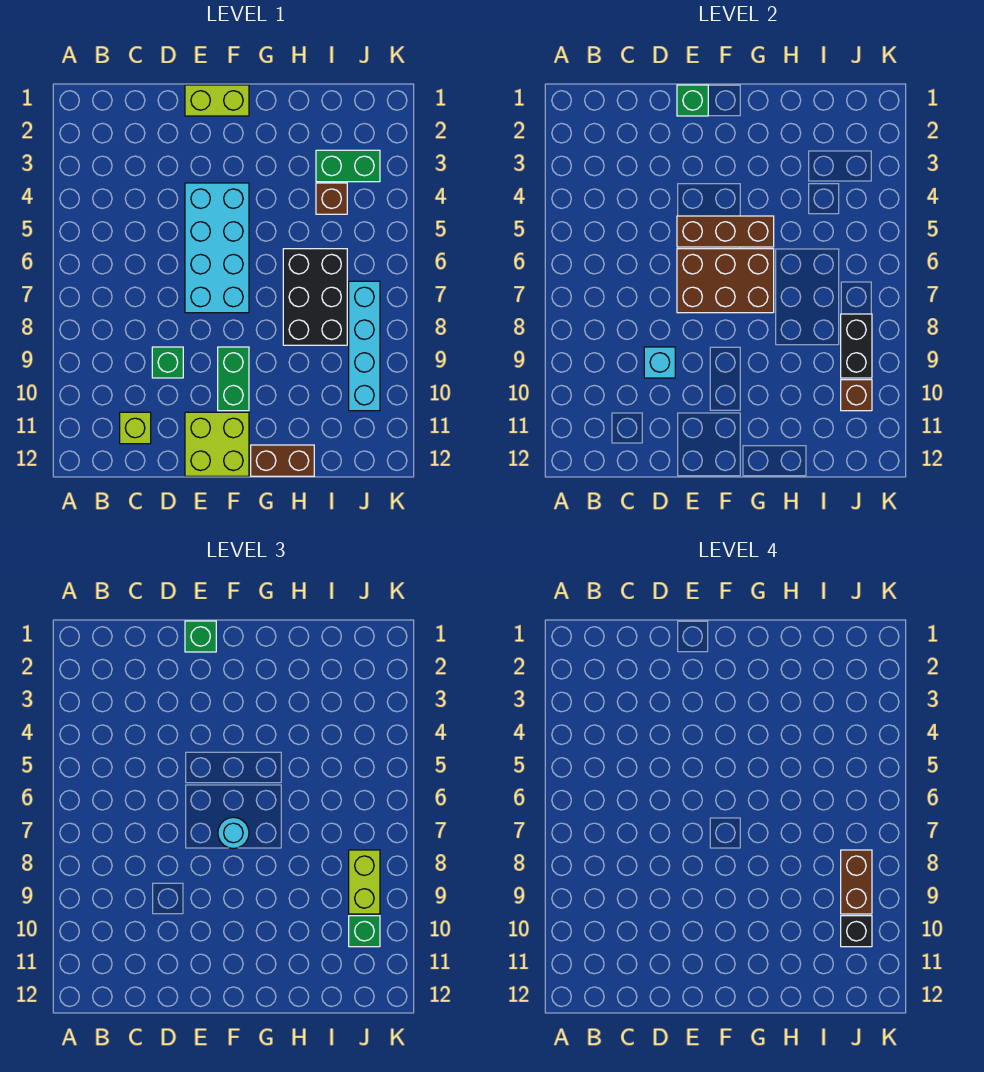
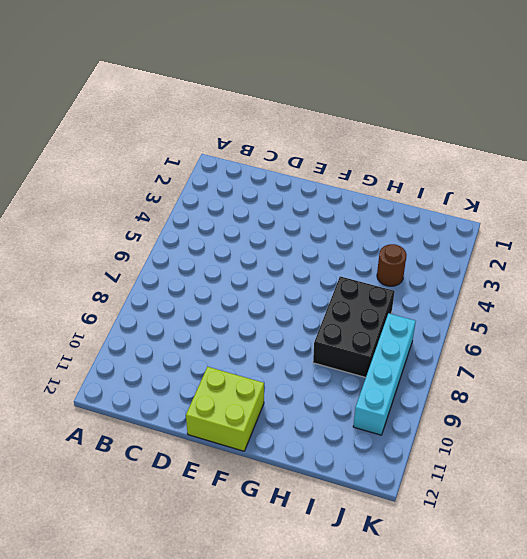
brown round brick I4 level 1 -> brown brick I4 level 1
none -> lime brick C11 level 1
none -> green brick D9 level 1
none -> lime brick E1:F1 level 1

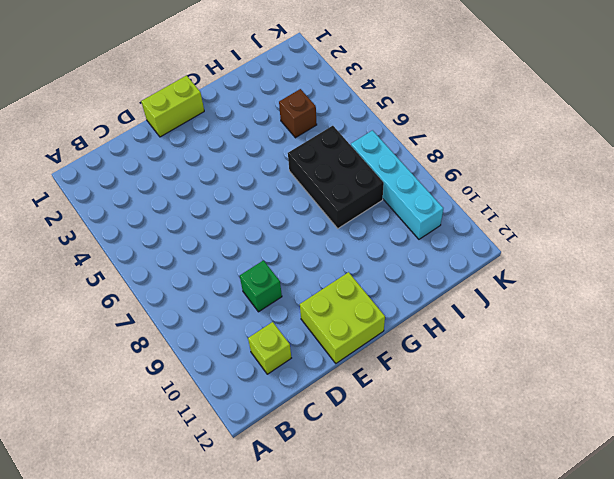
none -> cyan brick E4:F7 level 1
none -> green brick F9:F10 level 1
none -> brown brick G12:H12 level 1

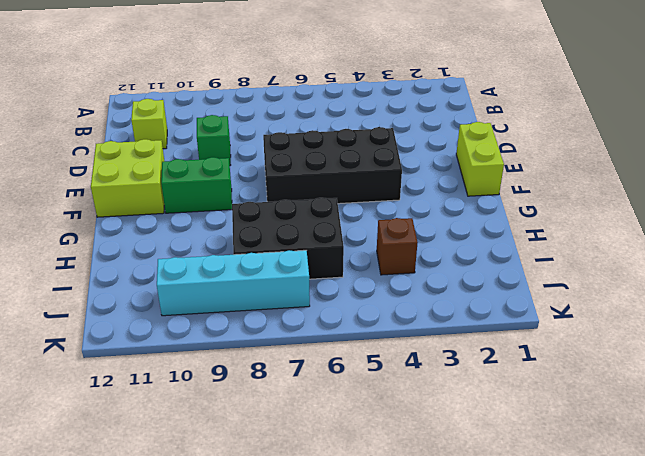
black brick E4:F7 level 1 -> cyan brick E4:F7 level 1
none -> brown brick G12:H12 level 1
none -> green brick I3:J3 level 1
none -> cyan brick D9 level 2

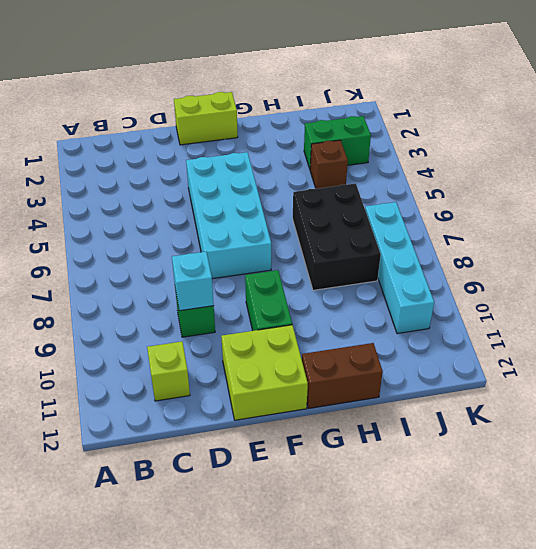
none -> green brick E1 level 2
none -> brown brick E5:G5 level 2
none -> brown brick E6:G7 level 2

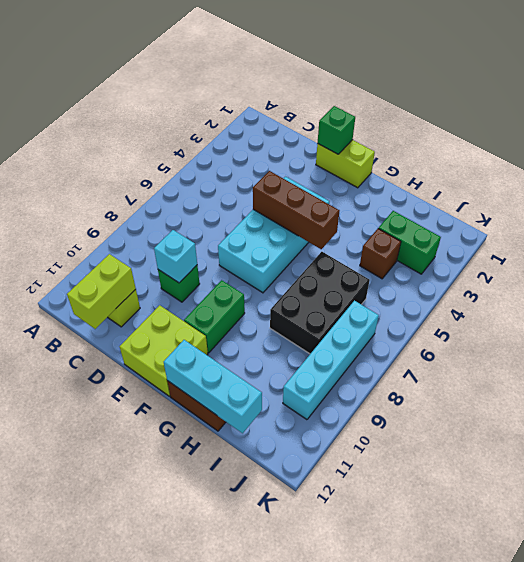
lime brick C11:C12 level 2 -> lime brick J8:J9 level 3
cyan brick G12:I12 level 2 -> none
none -> brown brick E6:G7 level 2
none -> black brick J8:J9 level 2
none -> brown brick J10 level 2

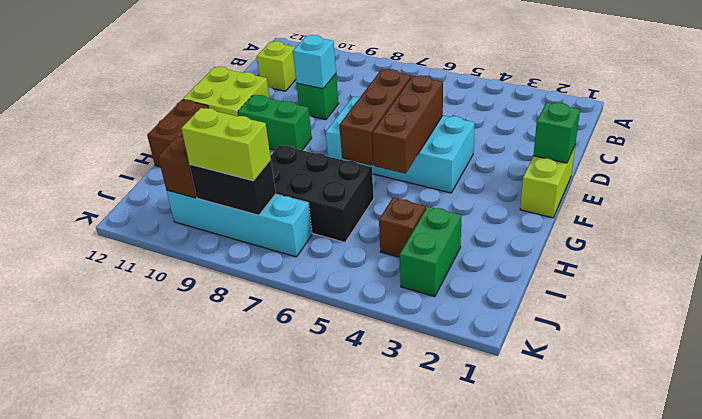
brown brick E6:G6 level 2 -> brown brick E6:G7 level 2
none -> green brick E1 level 3
none -> cyan round brick F7 level 3
none -> green brick J10 level 3

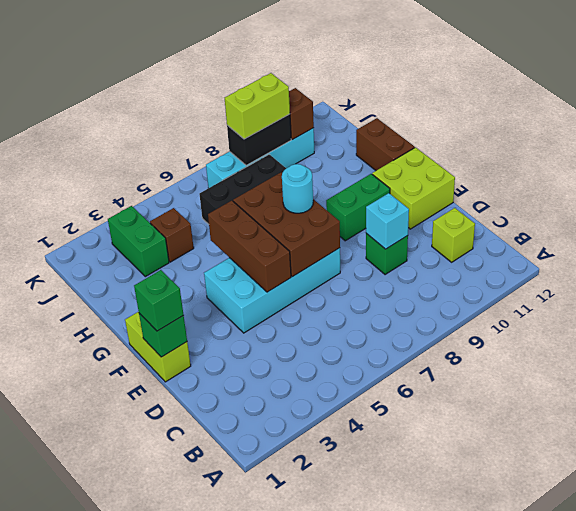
none -> green brick J10 level 3
none -> brown brick J8:J9 level 4
none -> black brick J10 level 4

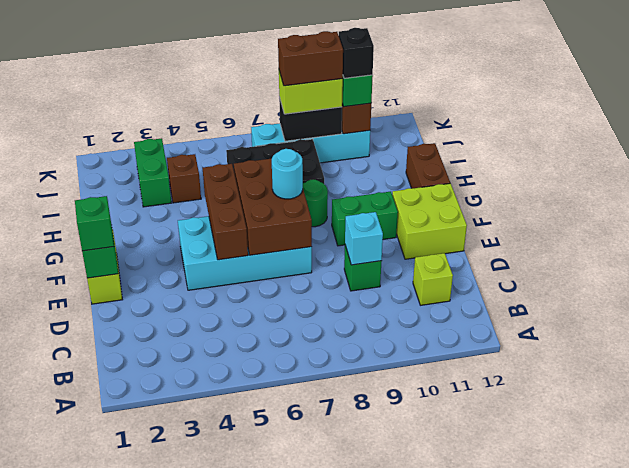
green round brick G8 level 1 -> none

